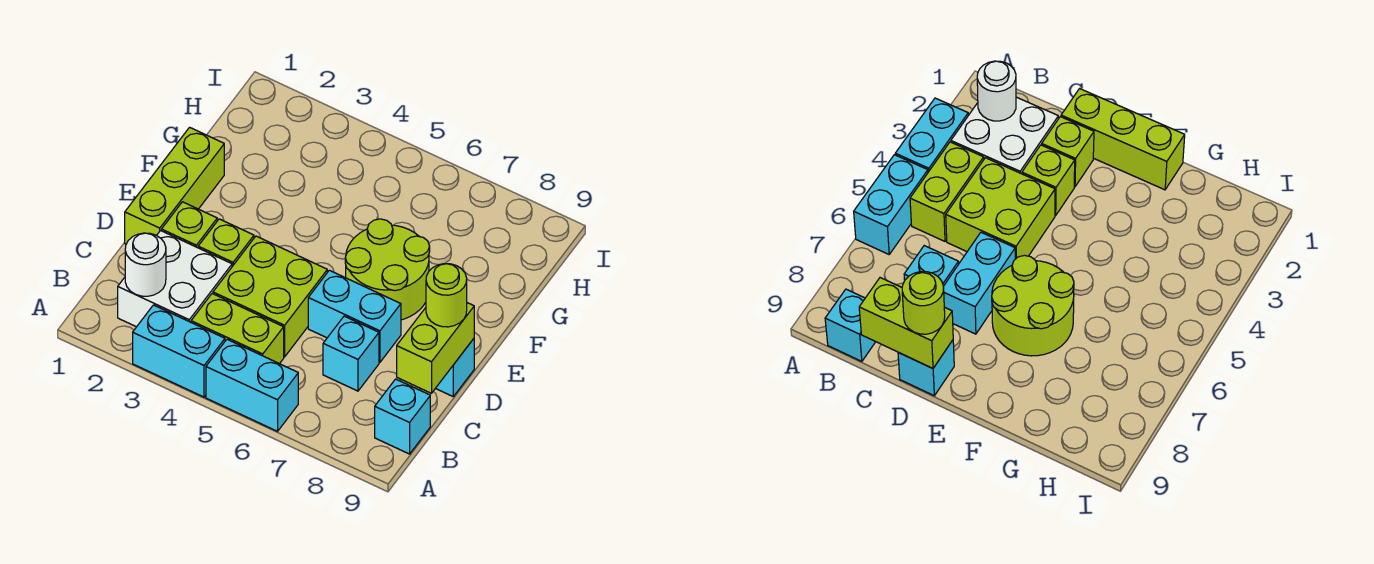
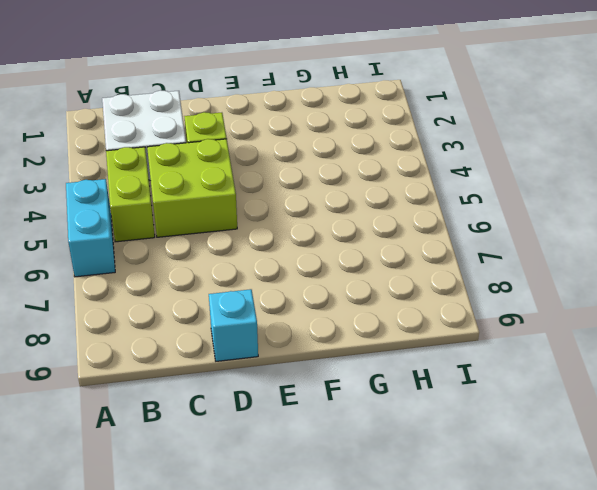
none -> cyan brick A3:A4 level 1
none -> cyan brick B9 level 1
none -> cyan brick C7 level 1

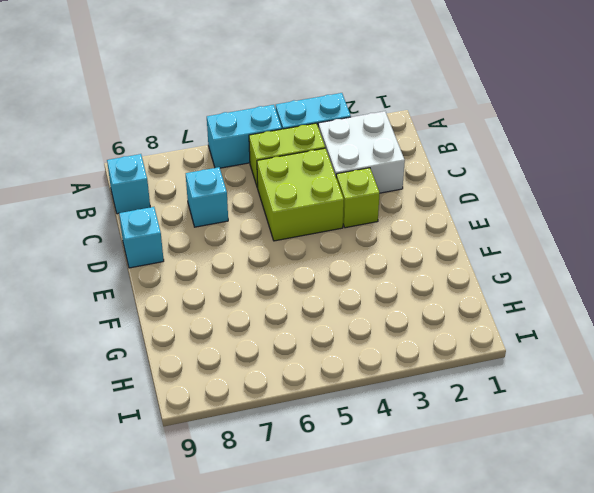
none -> lime brick D1:F1 level 1
none -> lime brick D2 level 1
none -> cyan brick D6:D7 level 1

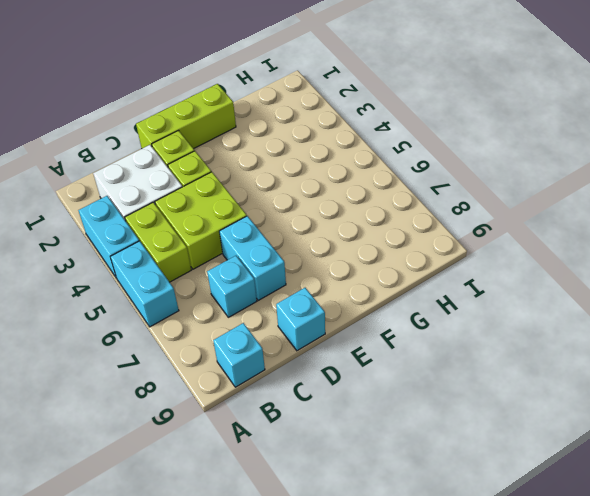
none -> lime round brick E6:F7 level 1
none -> white round brick B2 level 2
none -> lime brick C9:D9 level 2

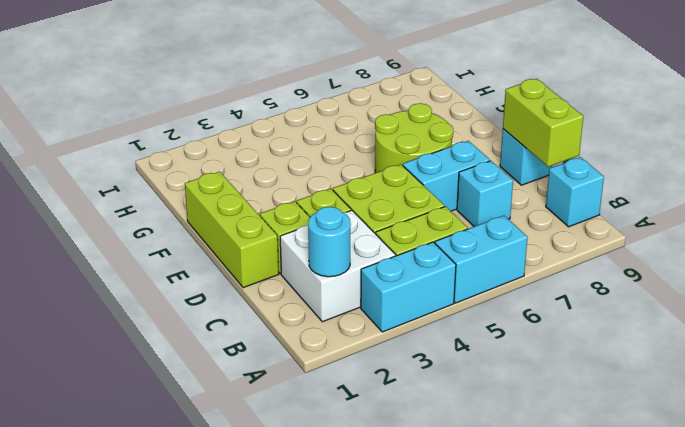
cyan round brick B2 level 2 -> white round brick B2 level 2
none -> lime round brick D9 level 3

